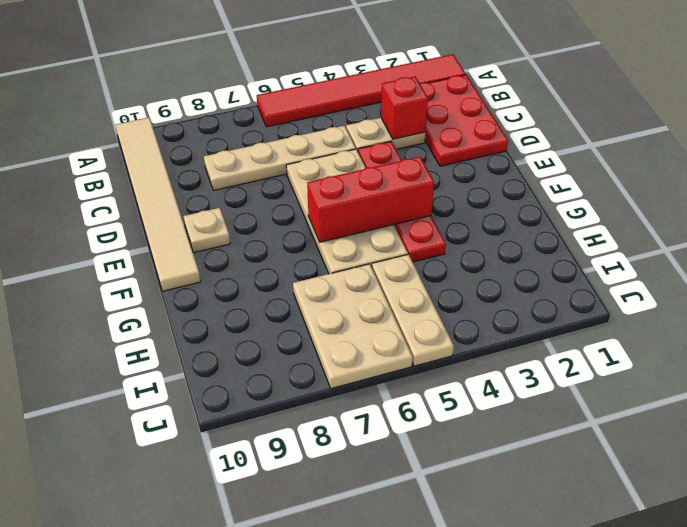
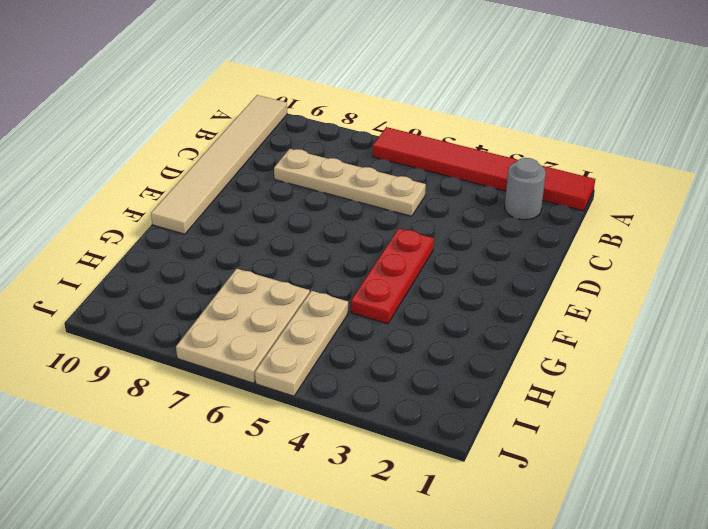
grey round brick B2 level 1 -> red plate B1:D2 level 1
red plate E4:G4 level 1 -> red plate D4:G4 level 1
none -> tan plate C3:C4 level 1
none -> tan plate D5:G6 level 1
none -> tan plate E9 level 1

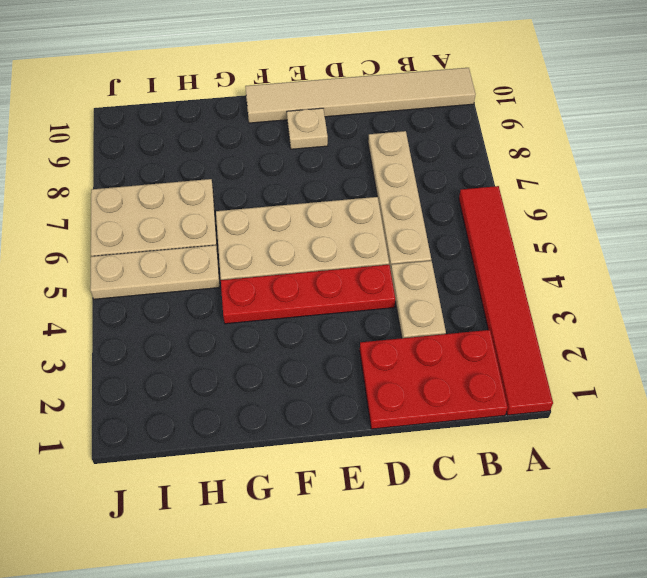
none -> red brick C3 level 2
none -> red brick F4:F6 level 2

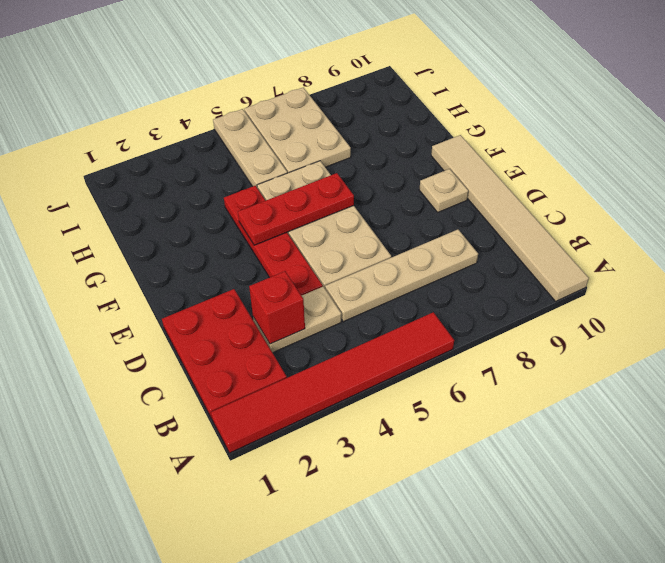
red plate F4:F6 level 2 -> red brick F4:F6 level 2

